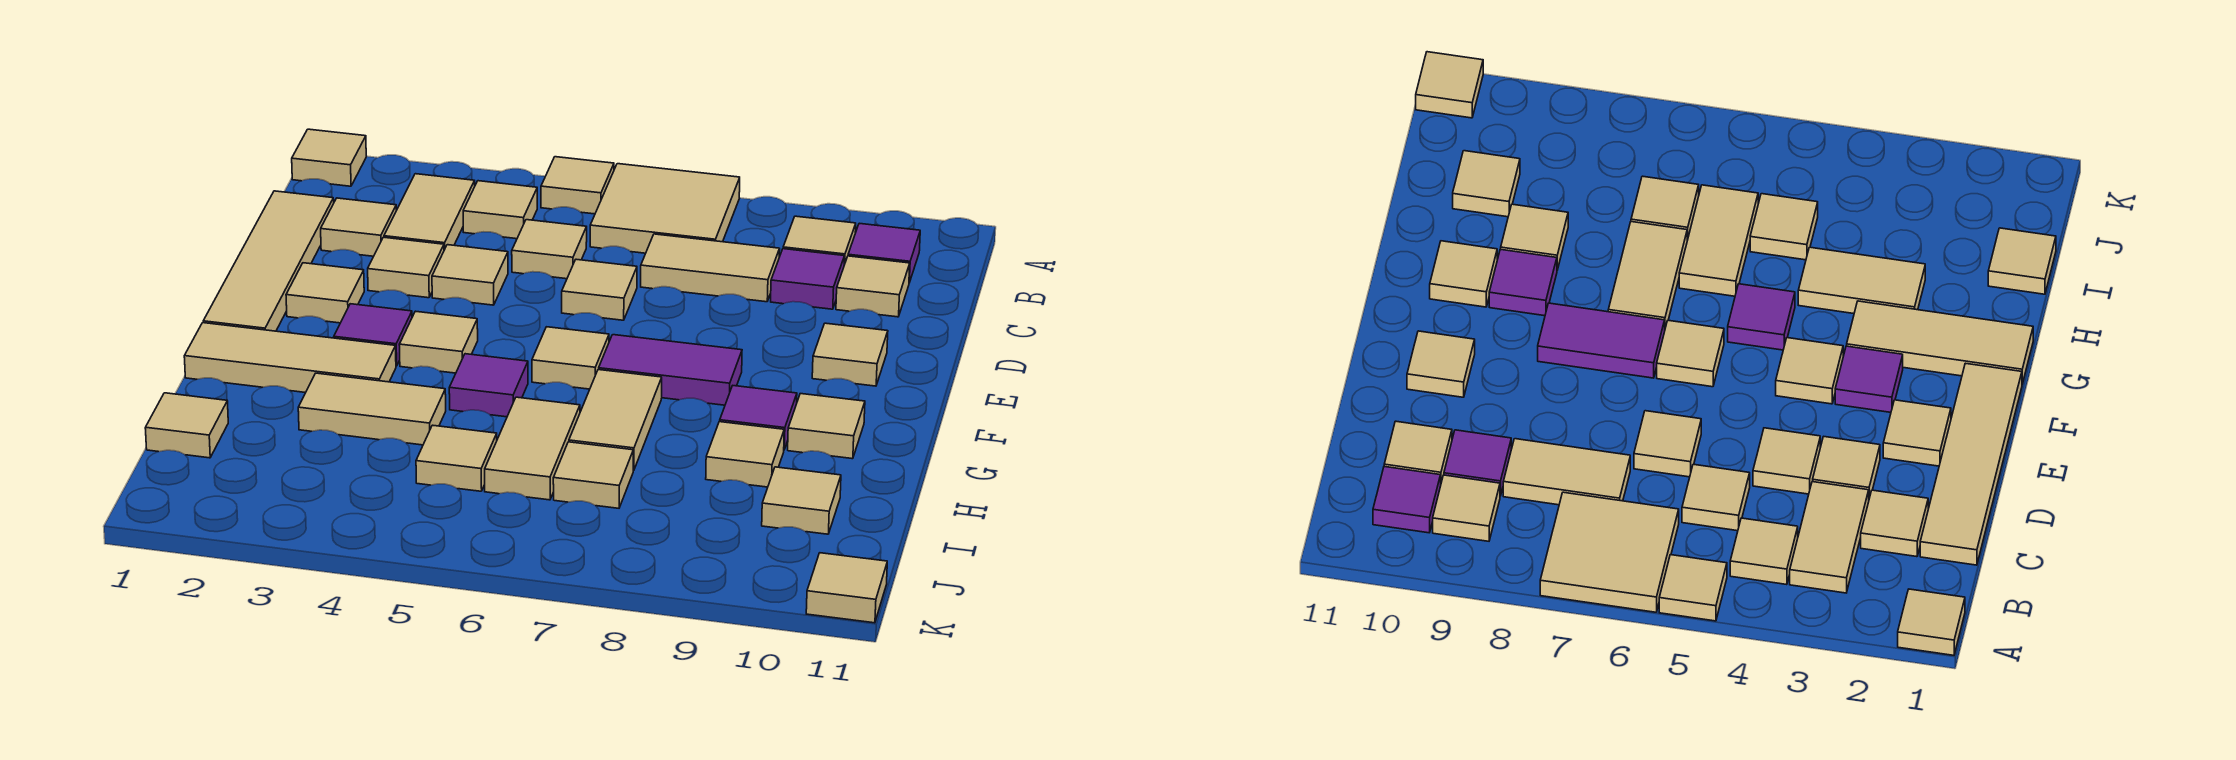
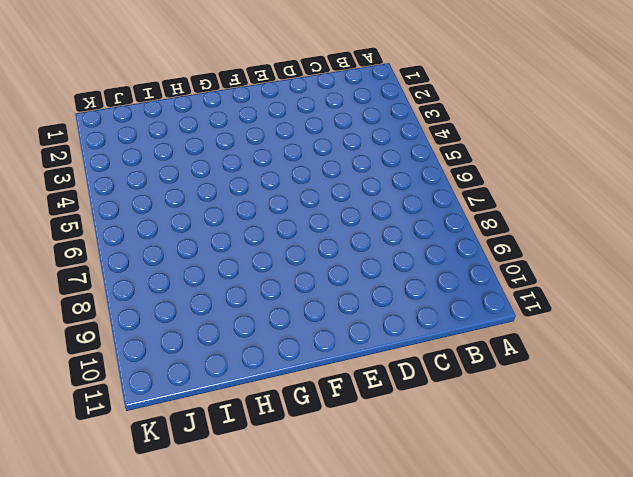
none -> tan tile A1 level 1
none -> tan tile A5 level 1
none -> tan tile A6:B7 level 1
none -> tan tile B3:C3 level 1

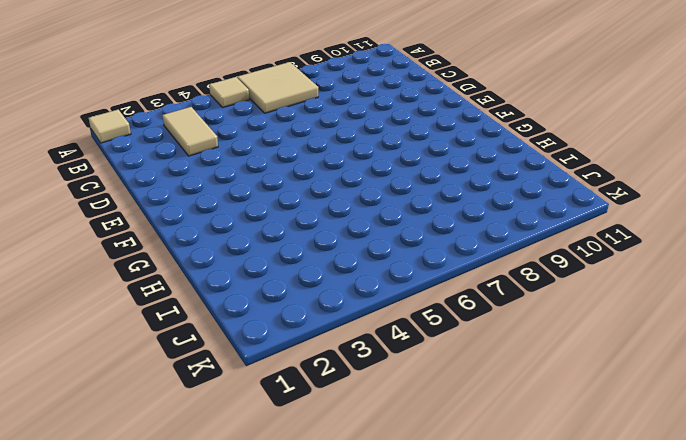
none -> tan tile B4 level 1
none -> tan tile B9 level 1
none -> purple tile B10 level 1
none -> tan tile C1:F1 level 1

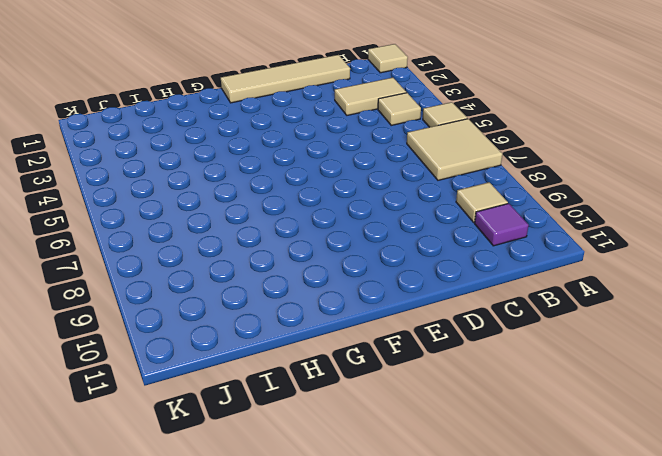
none -> tan tile C2 level 1
none -> tan tile C5 level 1
none -> tan tile C7:C8 level 1
none -> purple tile C9 level 1

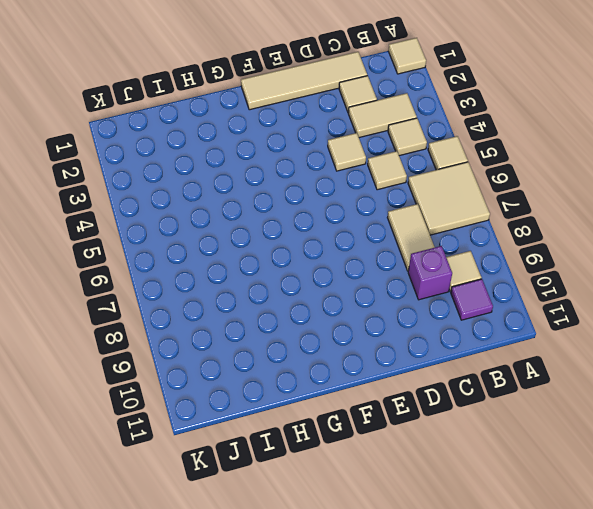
purple brick C9 level 1 -> purple tile C9 level 1
none -> tan tile C10 level 1
none -> tan tile D3 level 1
none -> tan tile D6 level 1
none -> tan tile E2 level 1

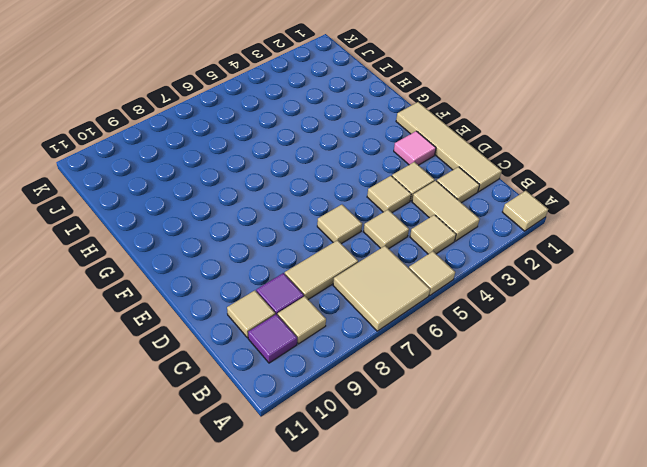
pink tile E2 level 1 -> tan tile E2 level 1
none -> tan tile E10 level 1
none -> purple tile F3 level 1
none -> tan tile F4 level 1
none -> tan tile F6 level 1

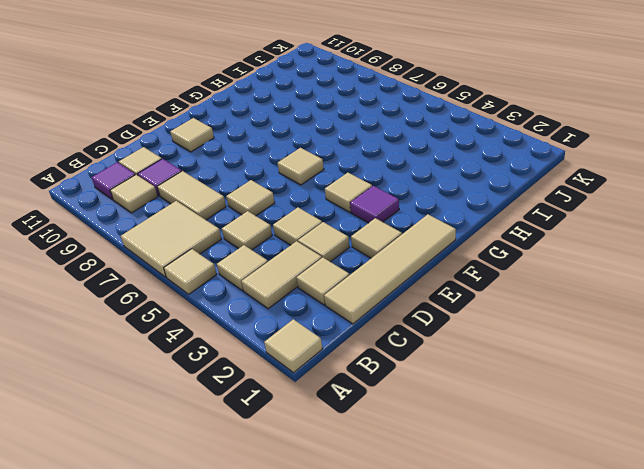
none -> purple tile F7:F8 level 1
none -> tan tile G1:G3 level 1
none -> purple tile G5 level 1
none -> tan tile G7:H7 level 1

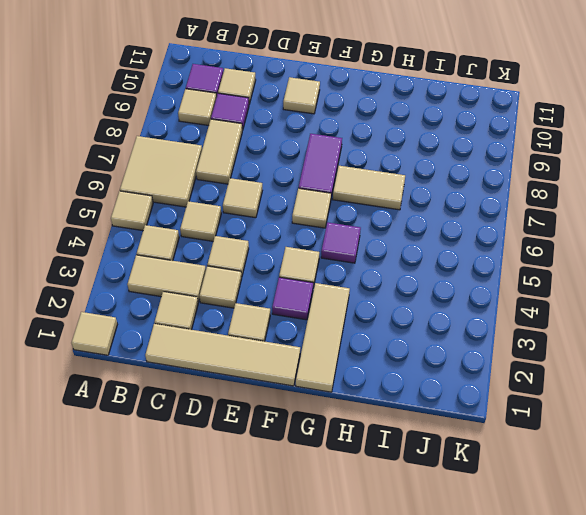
none -> purple tile G9 level 1
none -> tan tile G10 level 1
none -> tan tile H3:H4 level 1
none -> tan tile H6:I6 level 1

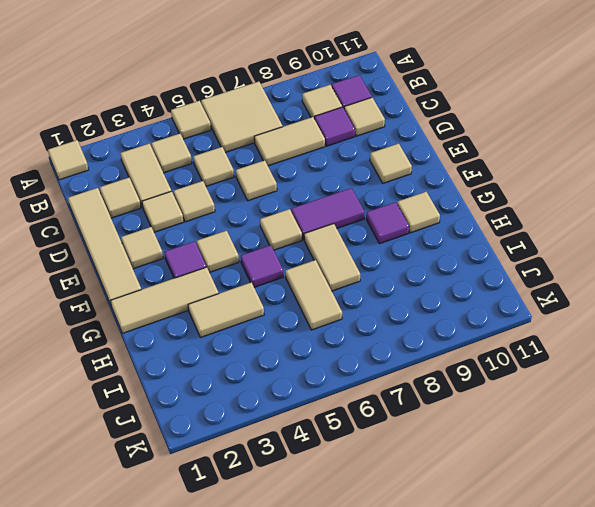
none -> tan tile H9 level 1
none -> tan tile I1 level 1
none -> tan tile I5 level 1
none -> tan tile I7 level 1

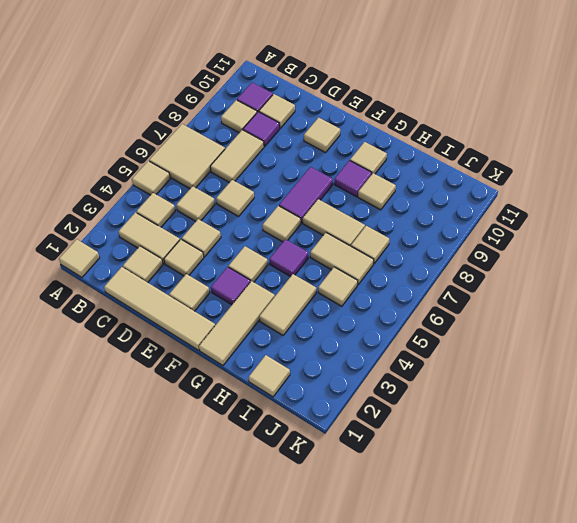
none -> tan tile I10 level 1
none -> tan tile K11 level 1

